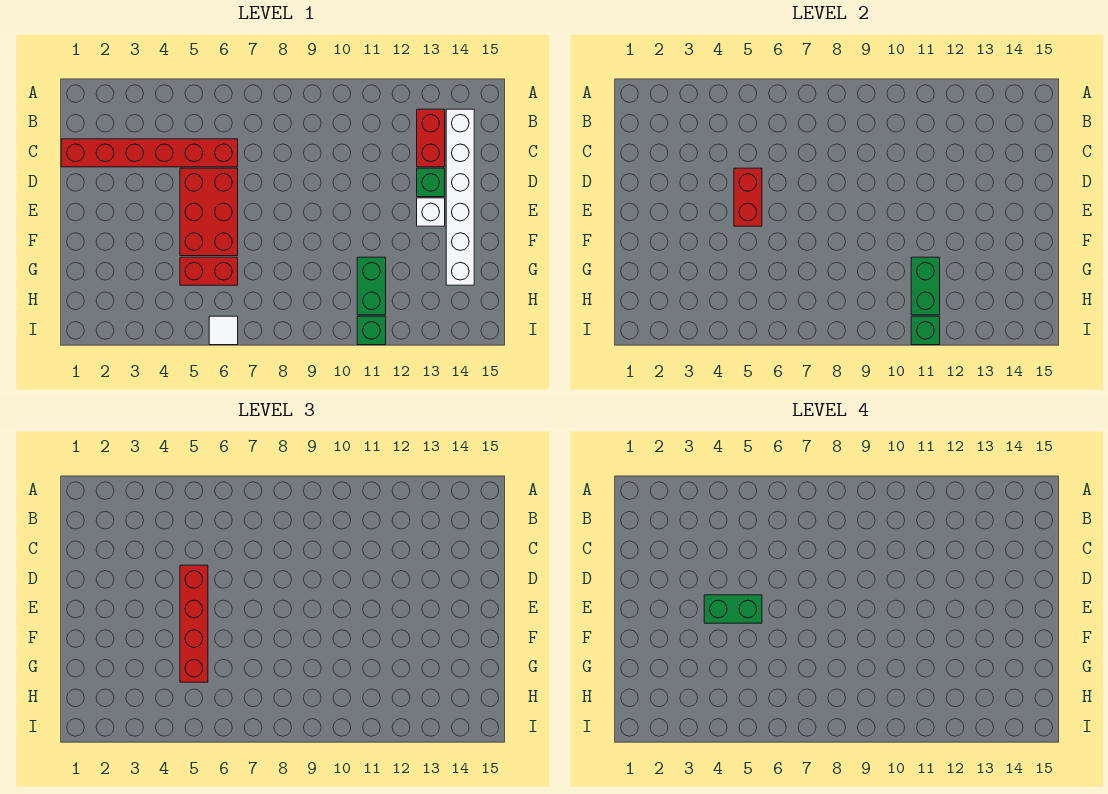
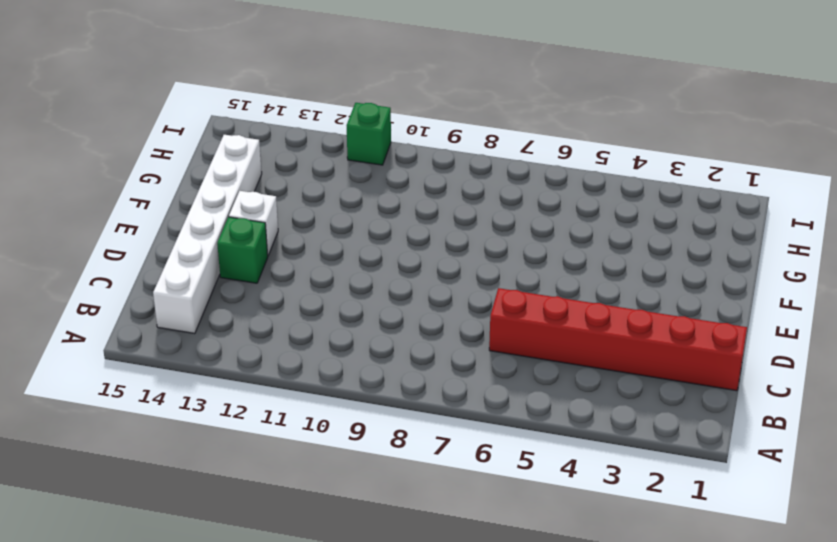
none -> red brick B13:C13 level 1
none -> red brick D5:F6 level 1
none -> red brick G5:G6 level 1

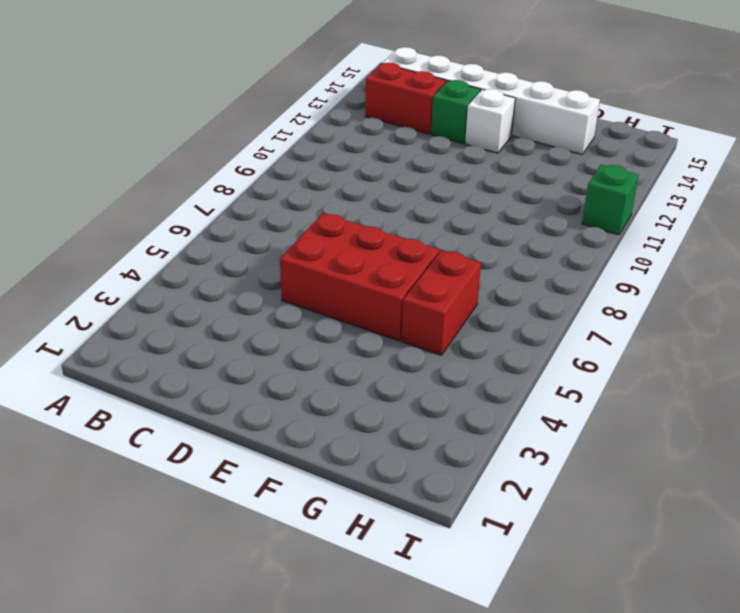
none -> red brick C1:C6 level 1
none -> green brick G11:H11 level 1
none -> white tile I6 level 1

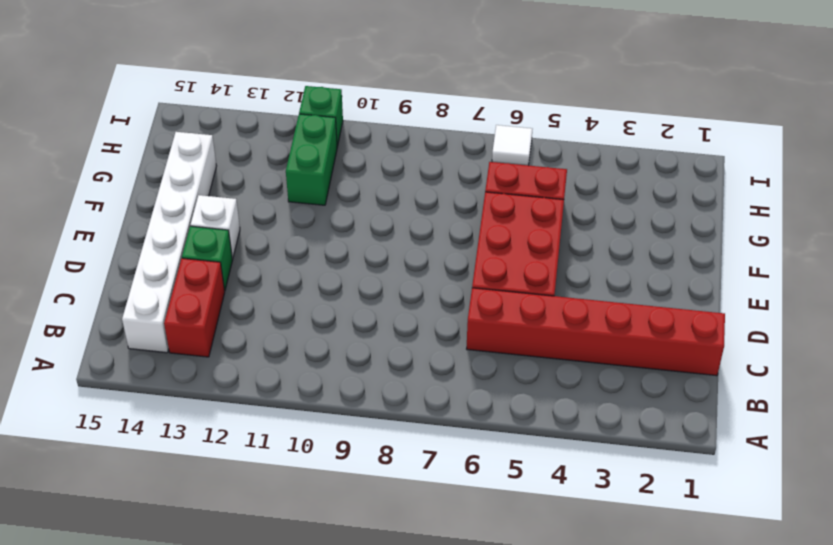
none -> red brick D5:E5 level 2
none -> green brick G11:H11 level 2
none -> green brick I11 level 2

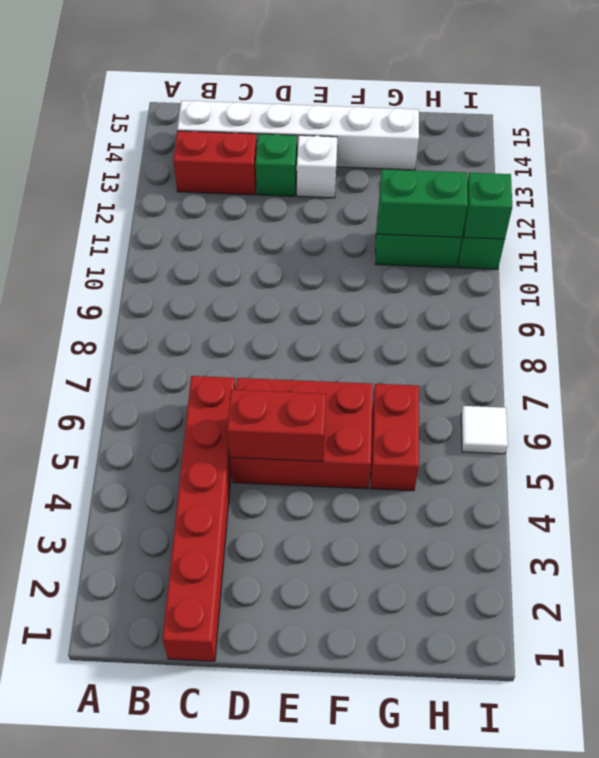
none -> red brick D5:G5 level 3
none -> green brick E4:E5 level 4

